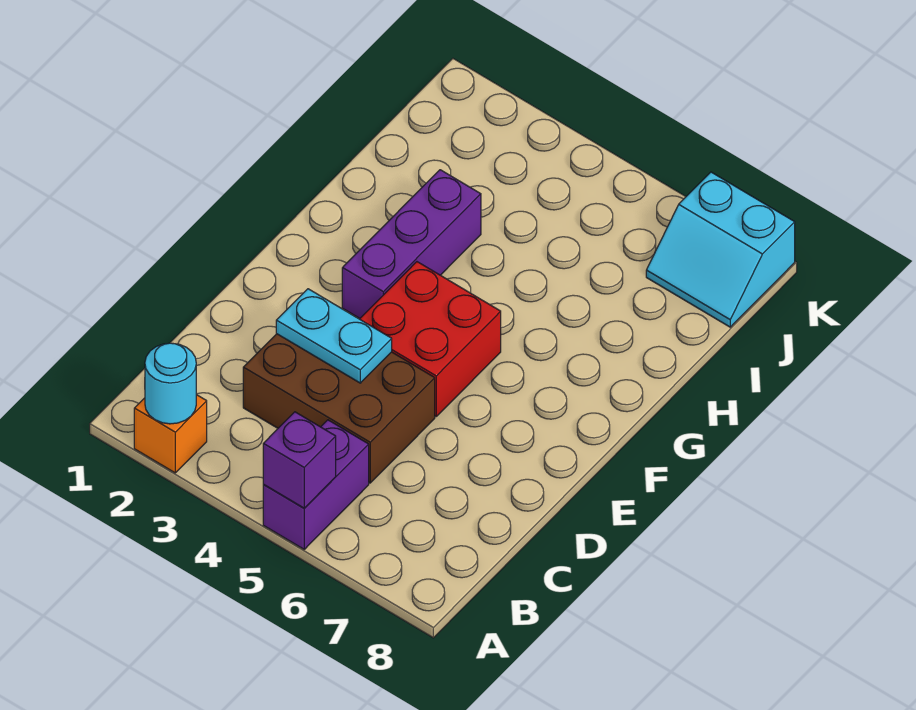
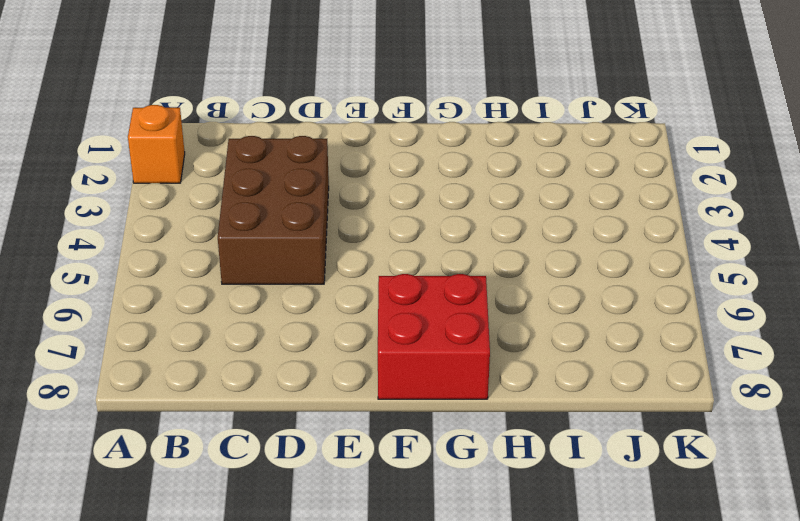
red brick F7:G8 level 1 -> red brick E4:F5 level 1
none -> purple brick A5:B5 level 1
none -> purple brick F3:H3 level 1

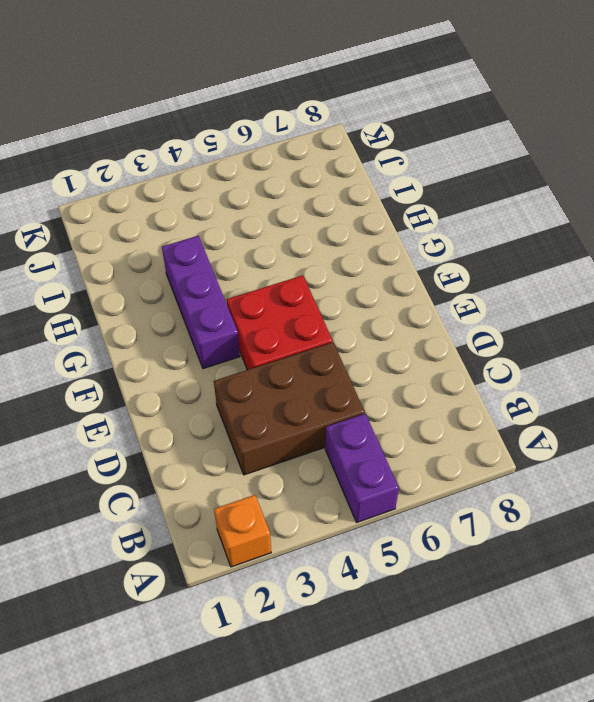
none -> cyan slope J7:K8 level 1 top K
none -> cyan round brick A2 level 2

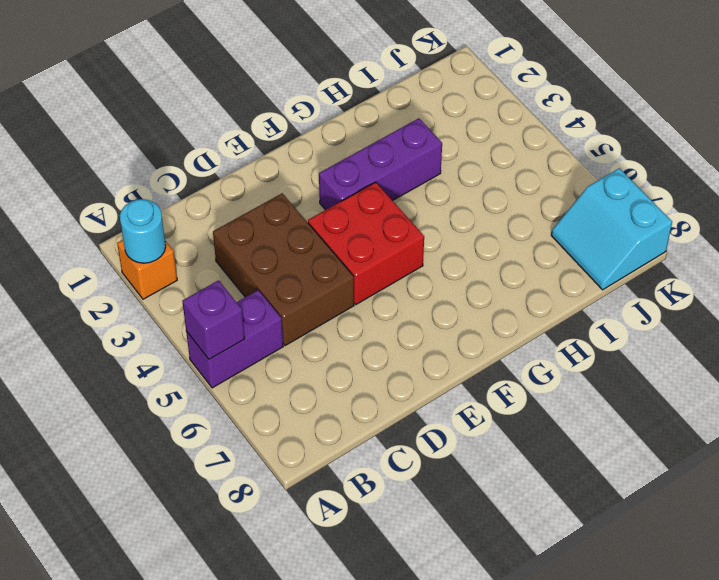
none -> cyan plate D3:D4 level 2

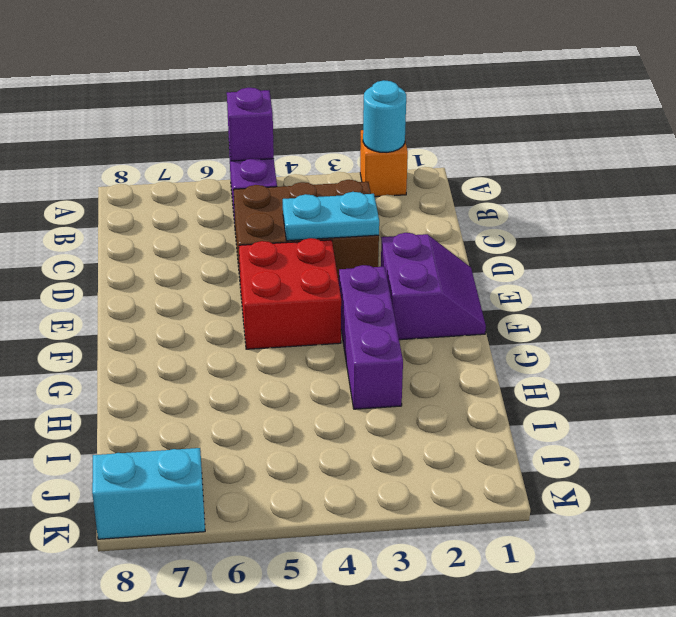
purple slope E1:F2 level 1 top 2 -> none

